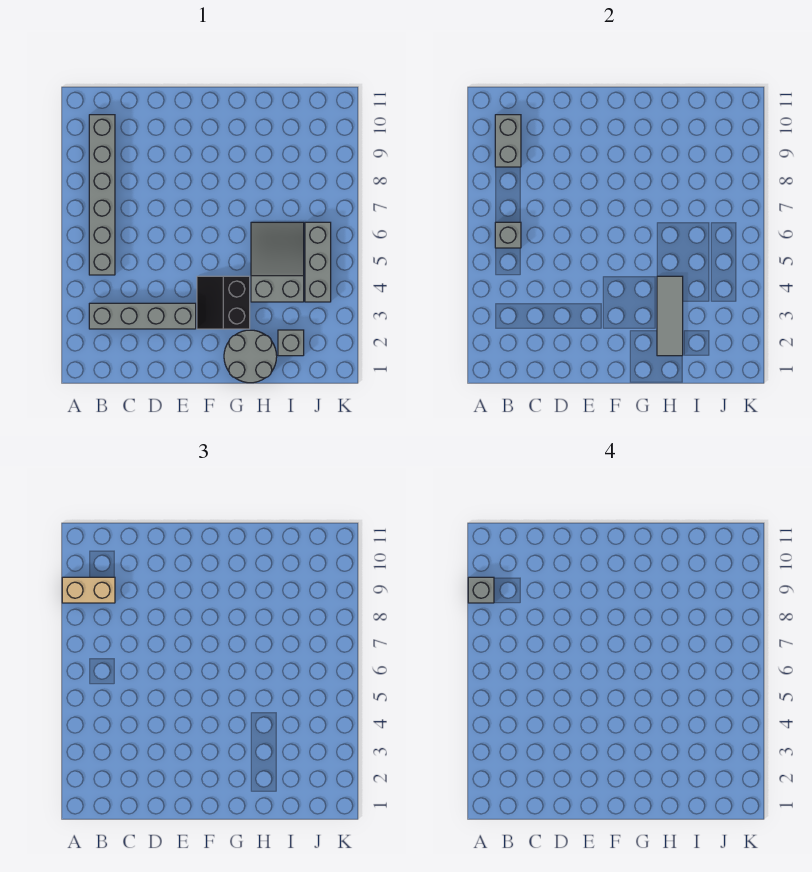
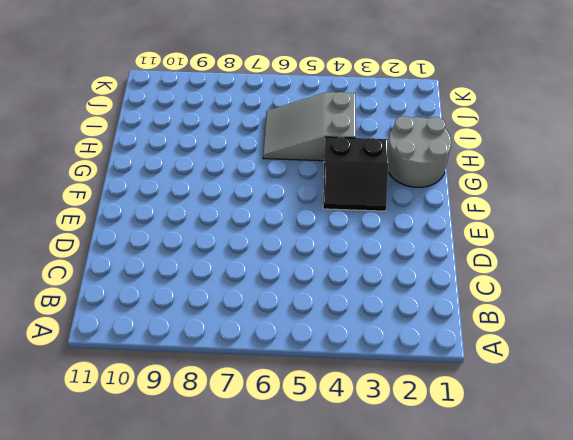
none -> grey brick B3:E3 level 1
none -> grey brick B5:B10 level 1
none -> grey brick I2 level 1

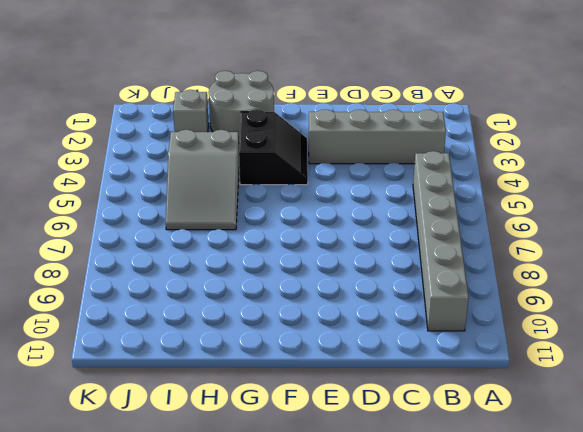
none -> grey brick J4:J6 level 1
none -> grey brick B6 level 2
none -> grey brick B9:B10 level 2

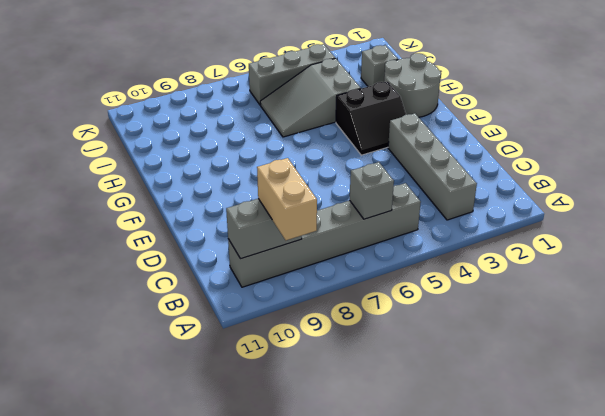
none -> grey tile H2:H4 level 2
none -> grey brick A9 level 4

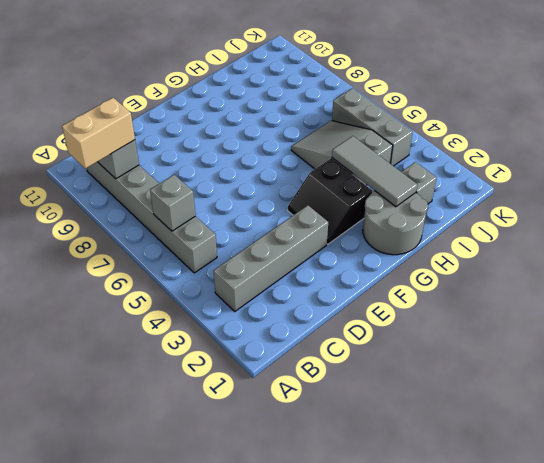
none -> grey brick A9 level 4

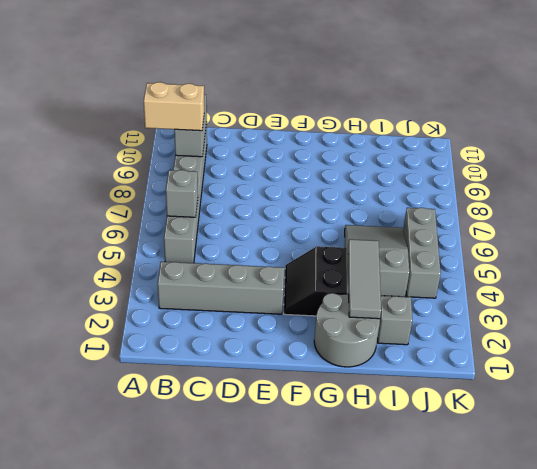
none -> grey brick A9 level 4

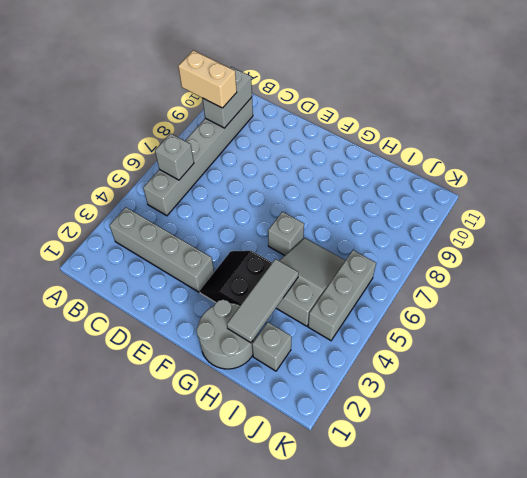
grey brick G6 level 1 -> grey brick A9 level 4

